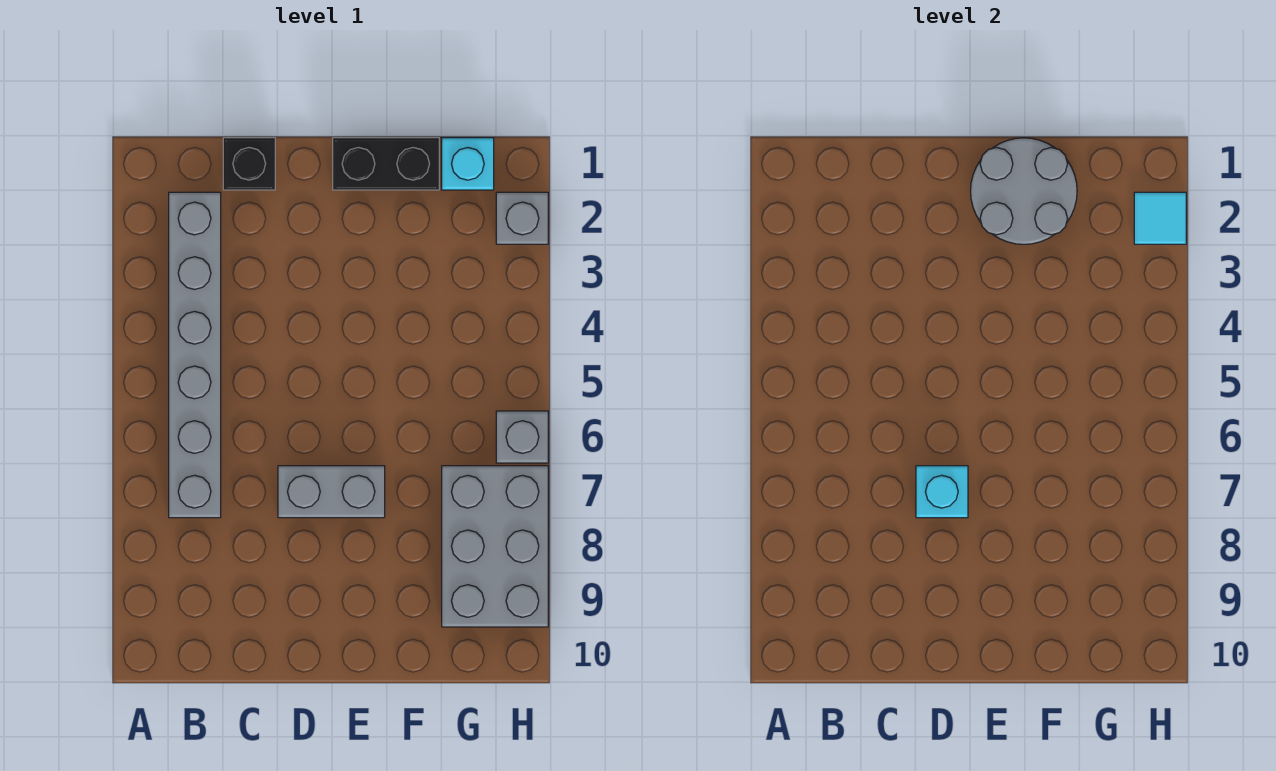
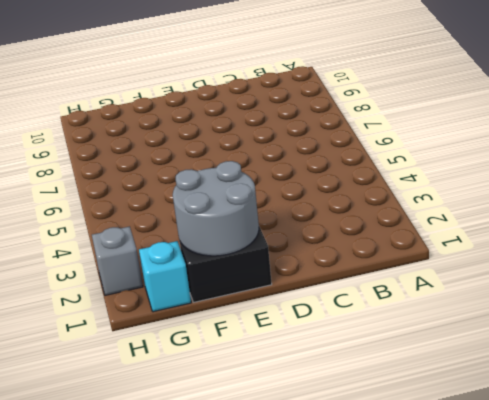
none -> grey brick B2:B7 level 1
none -> black brick C1 level 1

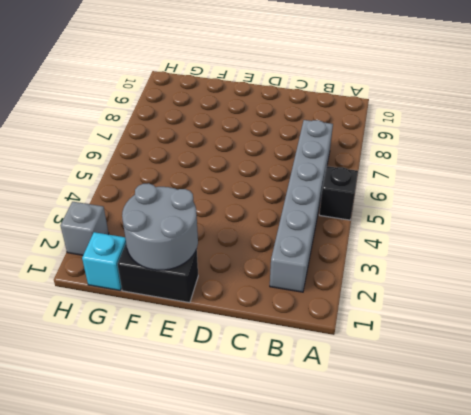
black brick A5 level 1 -> black brick C1 level 1
none -> grey brick D7:E7 level 1
none -> grey brick G7:H9 level 1

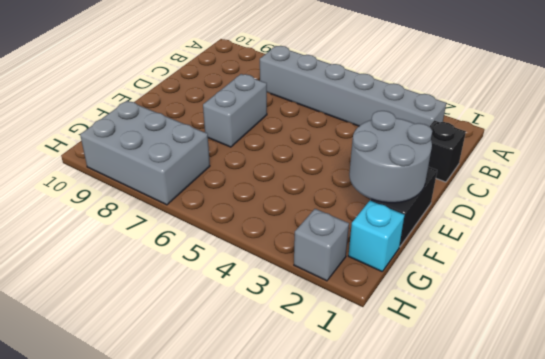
none -> grey brick H6 level 1
none -> cyan brick D7 level 2

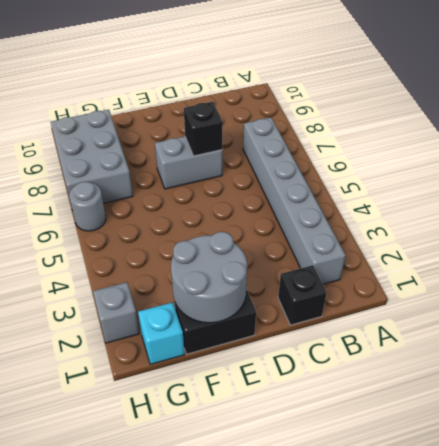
black brick D7 level 2 -> cyan brick D7 level 2
grey round brick H6 level 1 -> grey brick H6 level 1
none -> cyan tile H2 level 2

